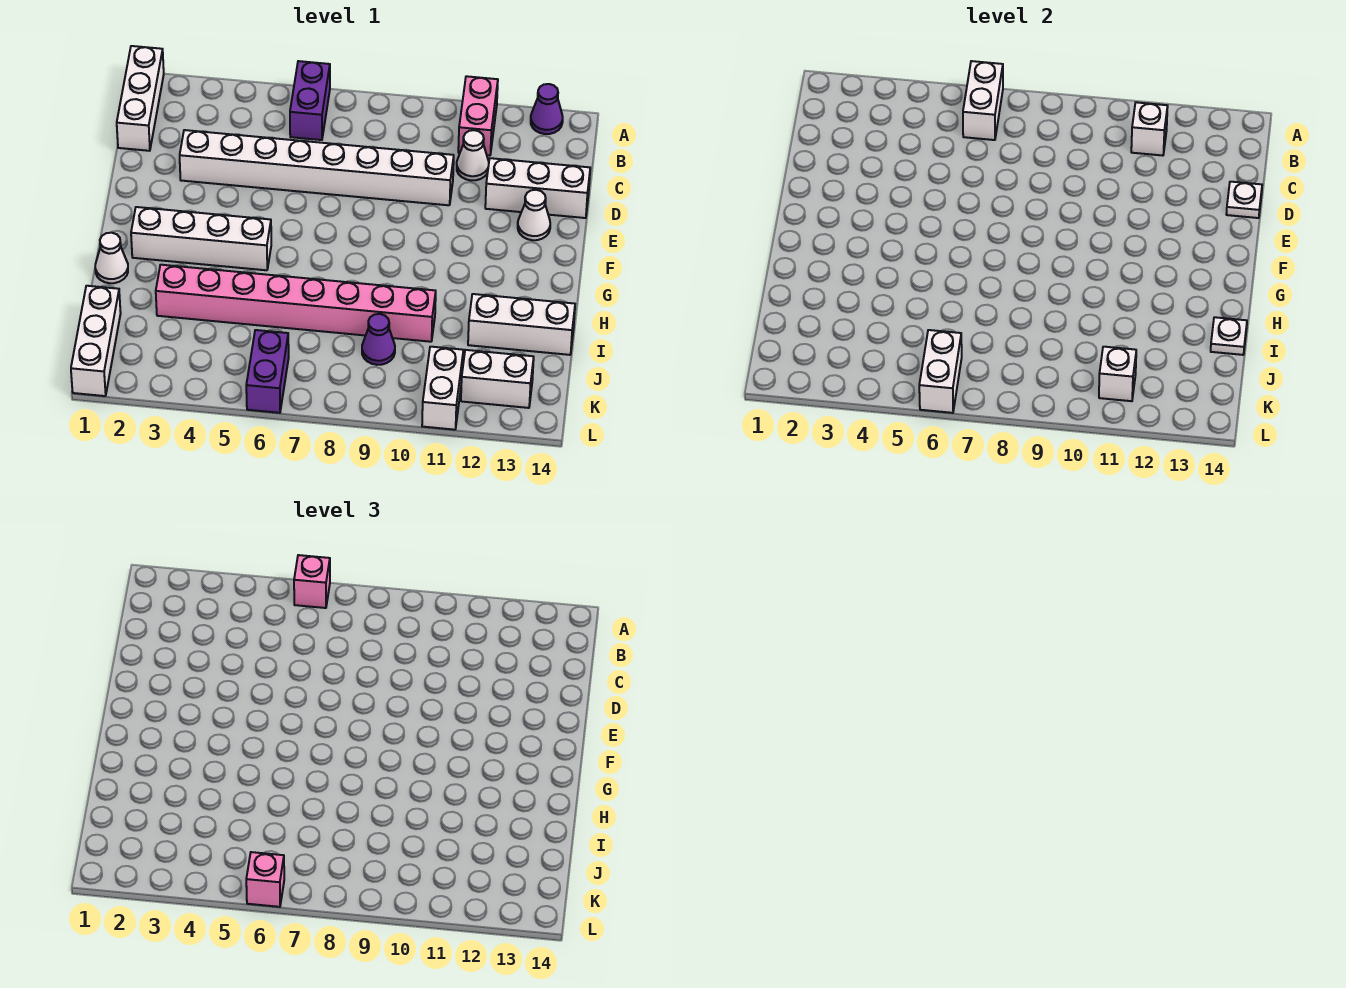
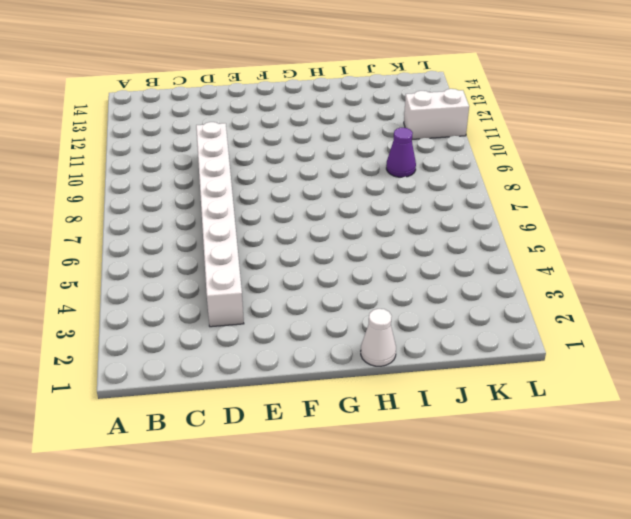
none -> white brick A1:C1 level 1
none -> purple brick A6:B6 level 1
none -> pink brick A11:B11 level 1

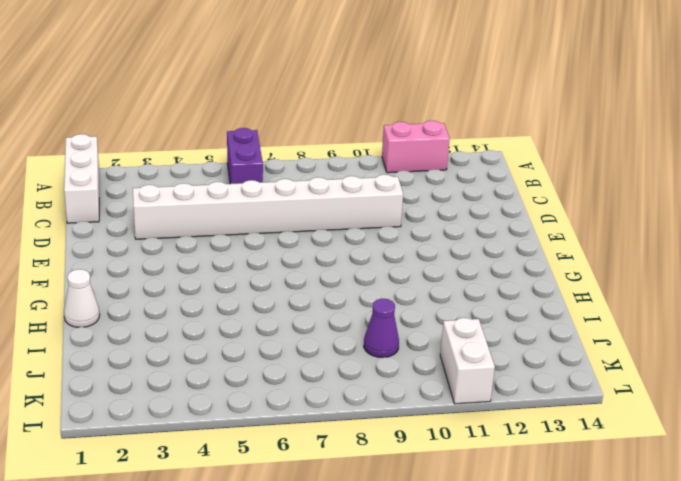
pink brick A11:A12 level 1 -> pink brick A11:B11 level 1
none -> purple cone A13 level 1
none -> white cone C11 level 1
none -> white brick D12:D14 level 1

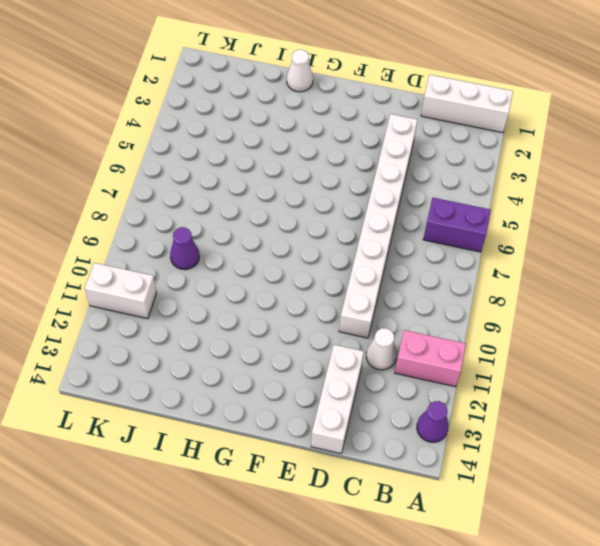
none -> white cone E13 level 1
none -> white brick G2:G5 level 1
none -> pink brick I3:I10 level 1

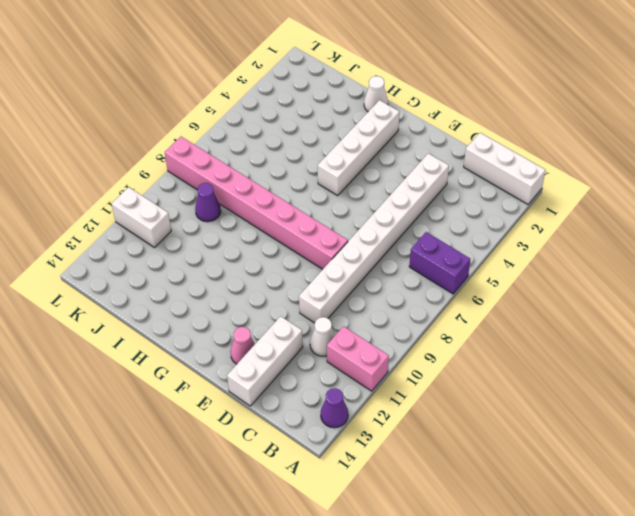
pink brick E8:L8 level 1 -> pink brick I3:I10 level 1
pink cone E13 level 1 -> white cone E13 level 1
none -> white brick I12:I14 level 1
none -> white brick J1:L1 level 1
none -> purple brick K6:L6 level 1

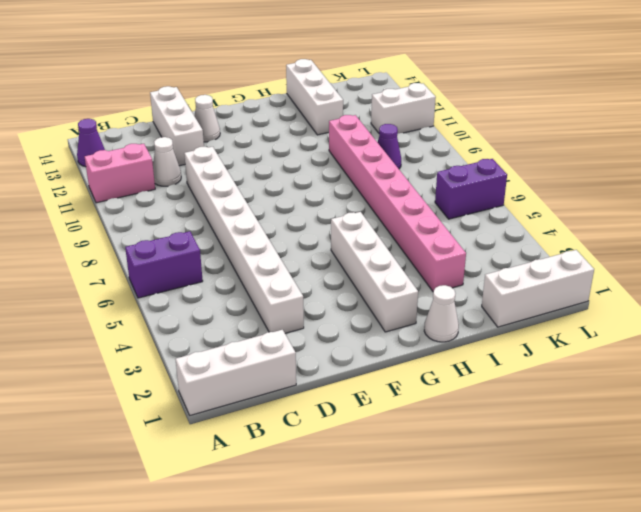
none -> white brick K12:K13 level 1
none -> white brick A6:B6 level 2
none -> white brick B11 level 2

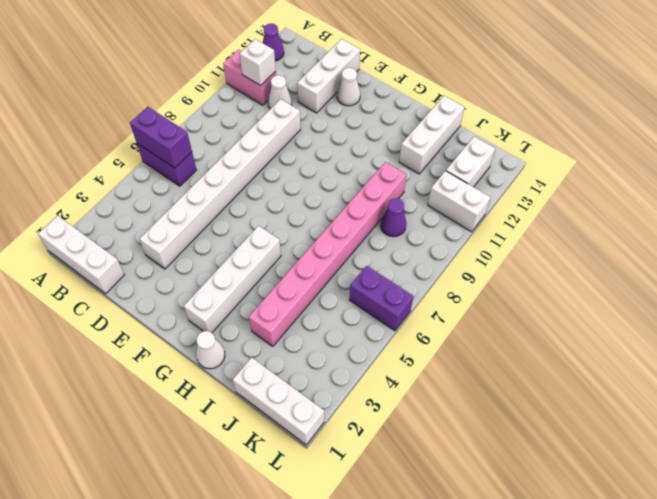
purple brick A6:B6 level 2 -> white brick A6:B6 level 2
none -> white plate D14 level 2
none -> white plate I14 level 2
none -> white brick K6:L6 level 2

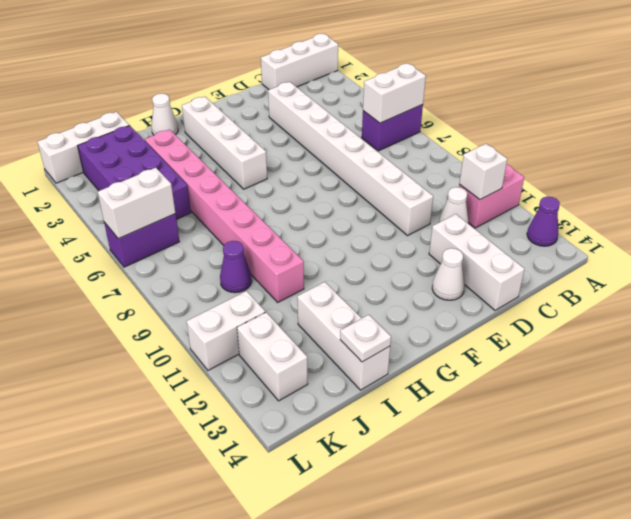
purple brick J2:K5 level 1 -> none
none -> white plate D14 level 2
none -> white brick K11 level 2
none -> pink brick A6 level 3

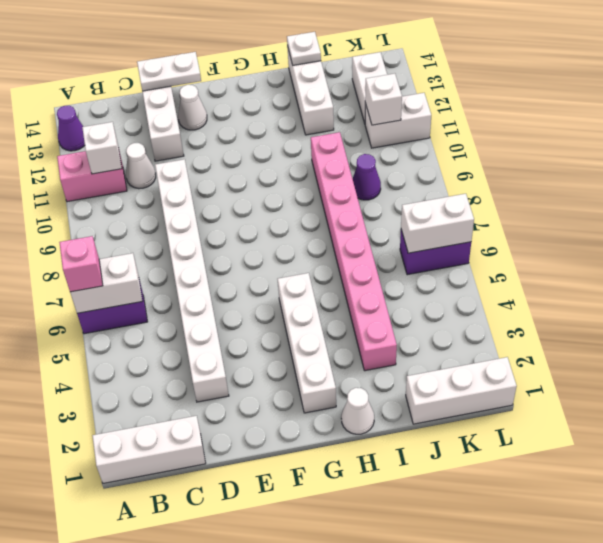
white plate D14:E14 level 2 -> white plate D14 level 2
none -> pink brick L6 level 3

